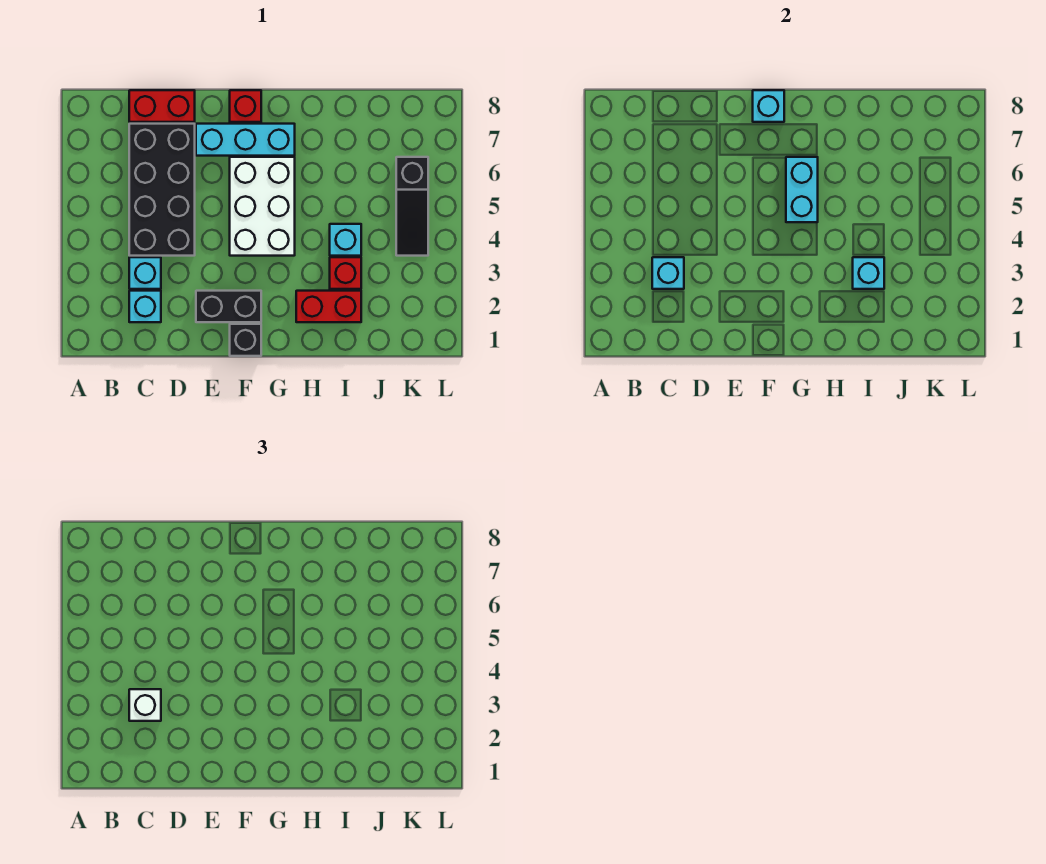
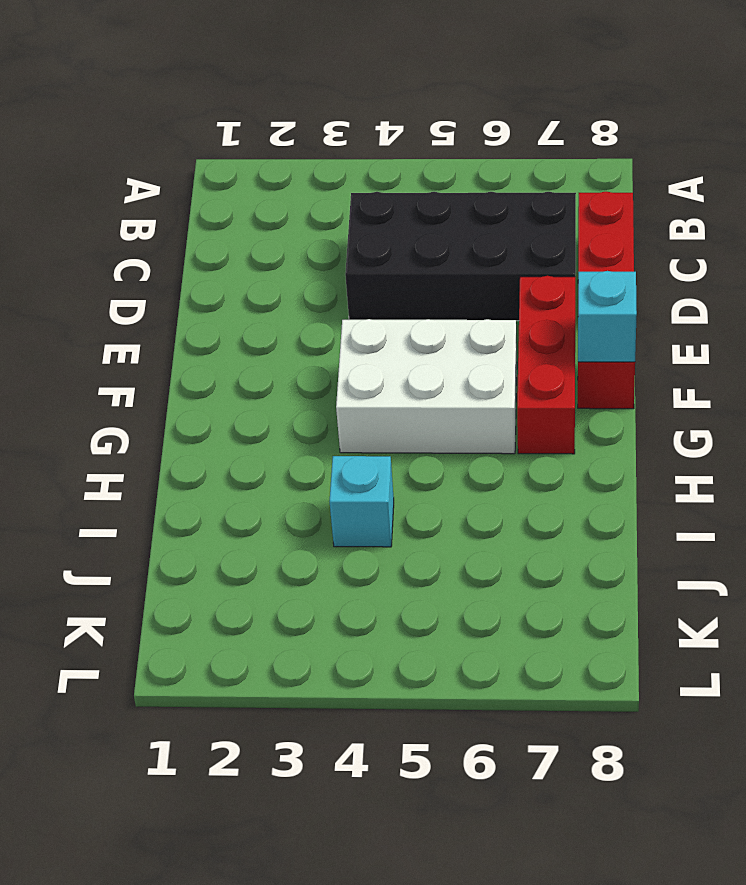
red brick E7:G7 level 1 -> cyan brick E7:G7 level 1
none -> cyan brick C2 level 1
none -> cyan brick C3 level 1
none -> black brick E2:F2 level 1

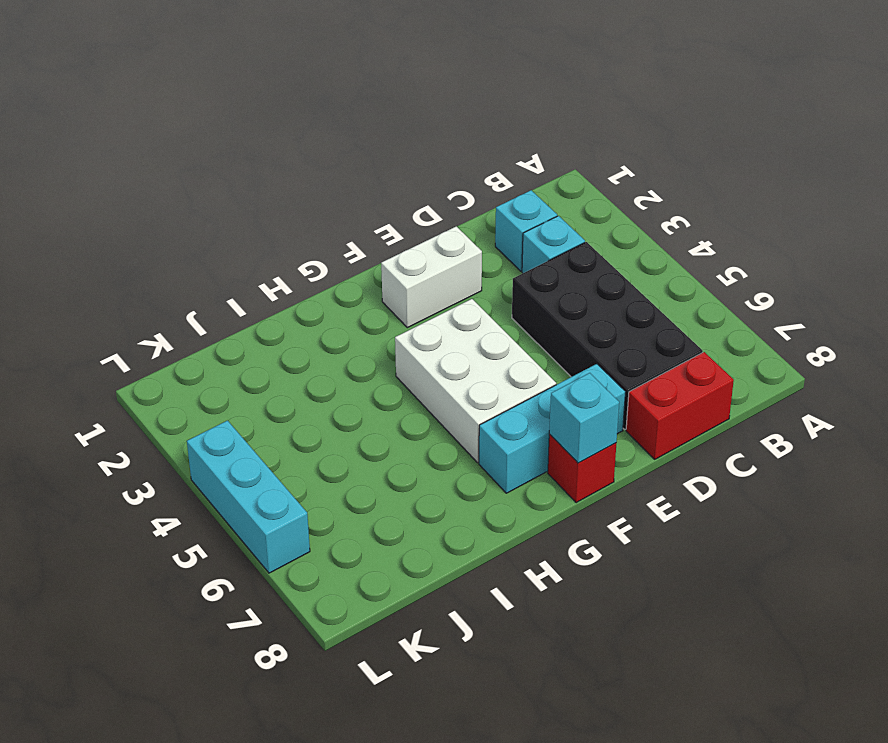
white brick E2:F2 level 1 -> black brick E2:F2 level 1
cyan brick L4:L6 level 1 -> none
none -> black brick F1 level 1
none -> red brick H2:I2 level 1
none -> red brick I3 level 1

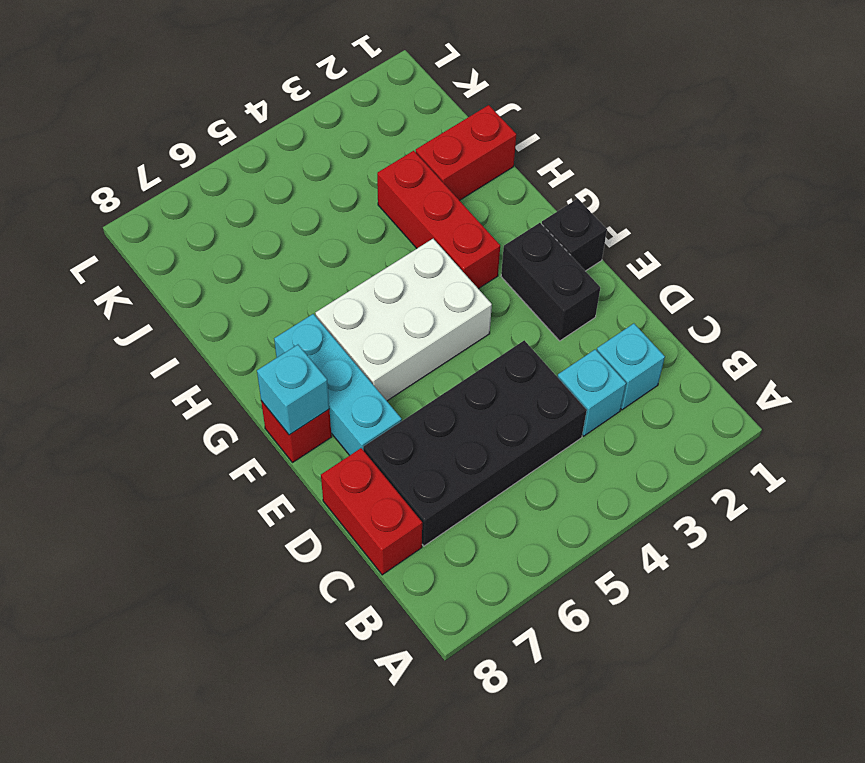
red brick G3:I3 level 1 -> red brick I3 level 1
red brick I1:I2 level 1 -> red brick H2:I2 level 1
none -> cyan brick I4 level 1
none -> black slope K4:K6 level 1 top 6
none -> cyan brick C3 level 2

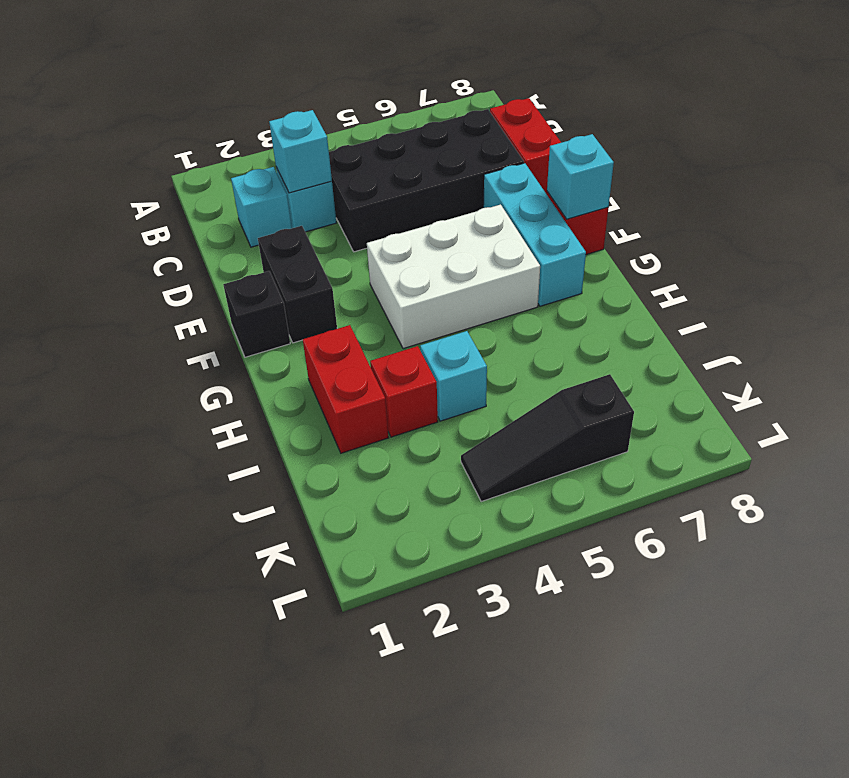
none -> cyan brick G5:G6 level 2
none -> cyan brick I3 level 2
none -> white brick C3 level 3

